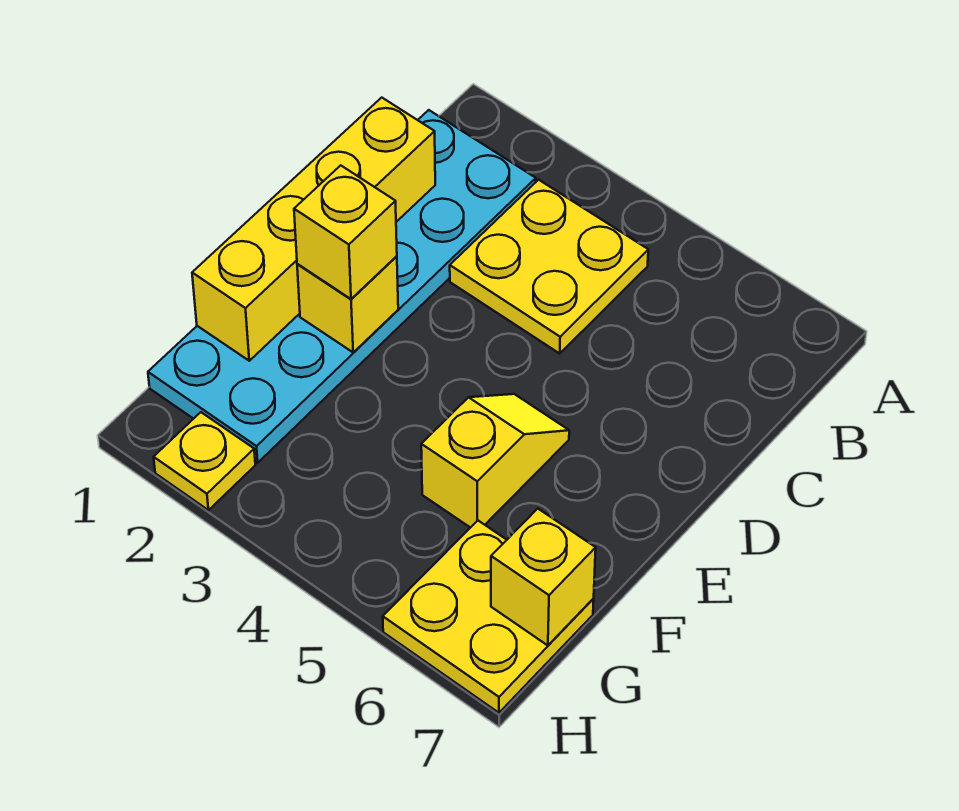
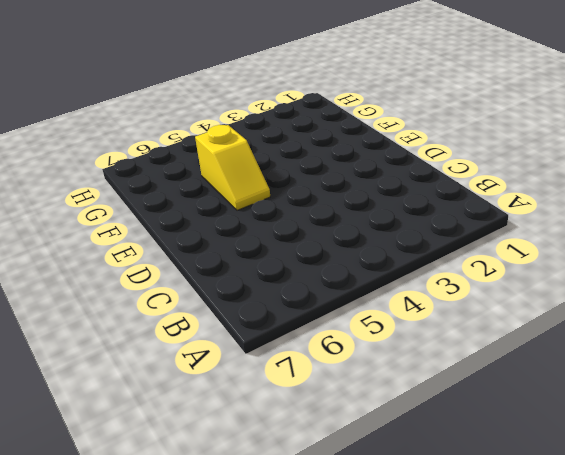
none -> cyan plate B1:G2 level 1
none -> yellow plate B3:C4 level 1

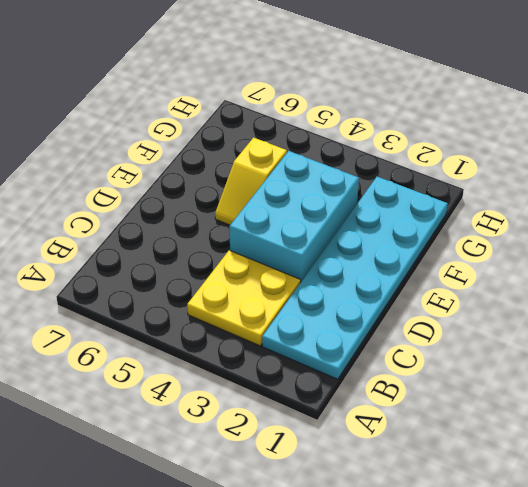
cyan brick D3:F4 level 1 -> none
none -> yellow plate G6:H7 level 1
none -> yellow plate H2 level 1

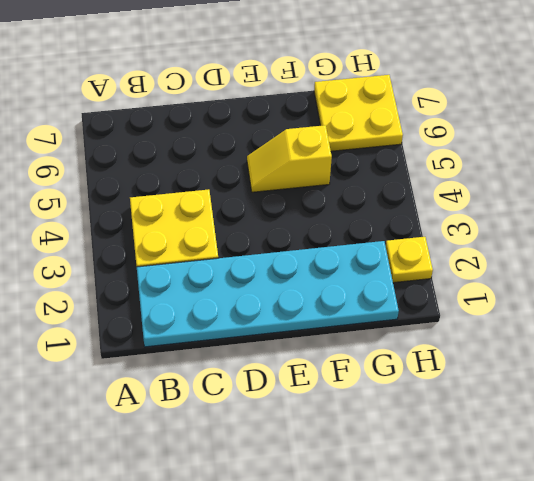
none -> yellow brick C1:F1 level 2
none -> yellow brick E2 level 2

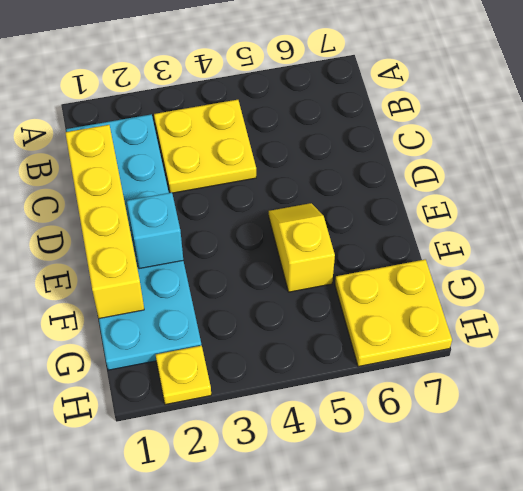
cyan brick E2 level 2 -> yellow brick E2 level 2
none -> yellow brick G7 level 2
none -> yellow brick E2 level 3

